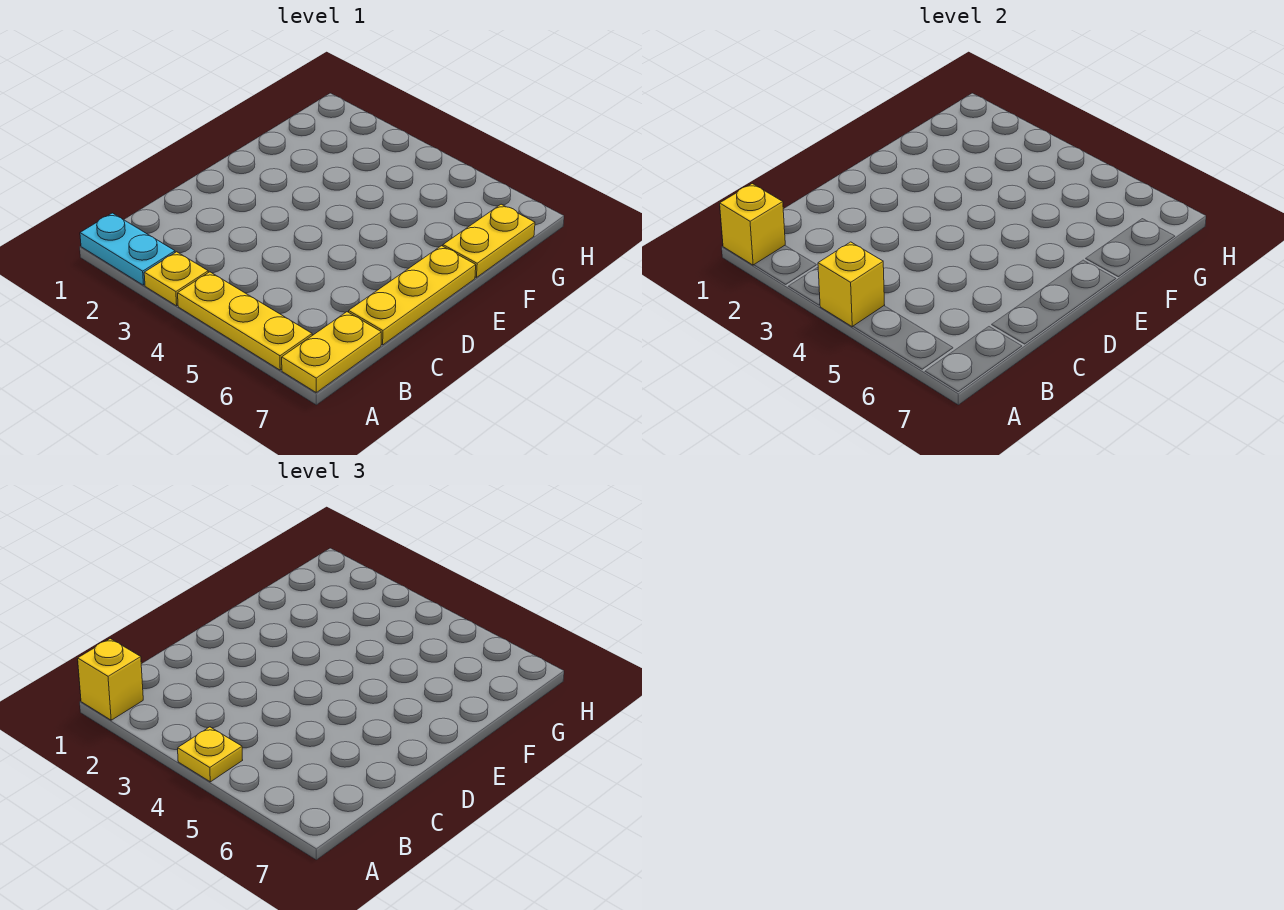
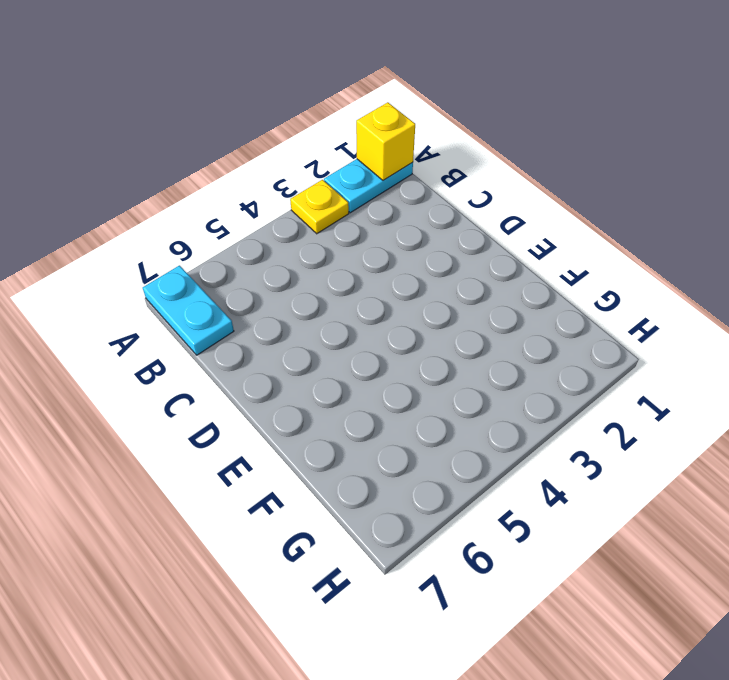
cyan plate A7:B7 level 1 -> yellow plate A7:B7 level 1
none -> yellow plate A4:A6 level 1
none -> yellow plate C7:E7 level 1

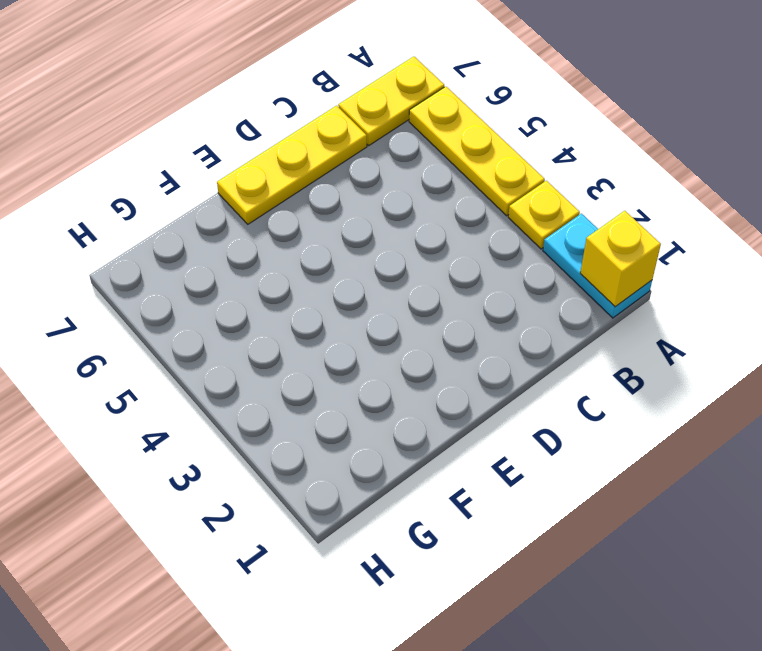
none -> yellow plate F7:G7 level 1
none -> yellow brick A4 level 2

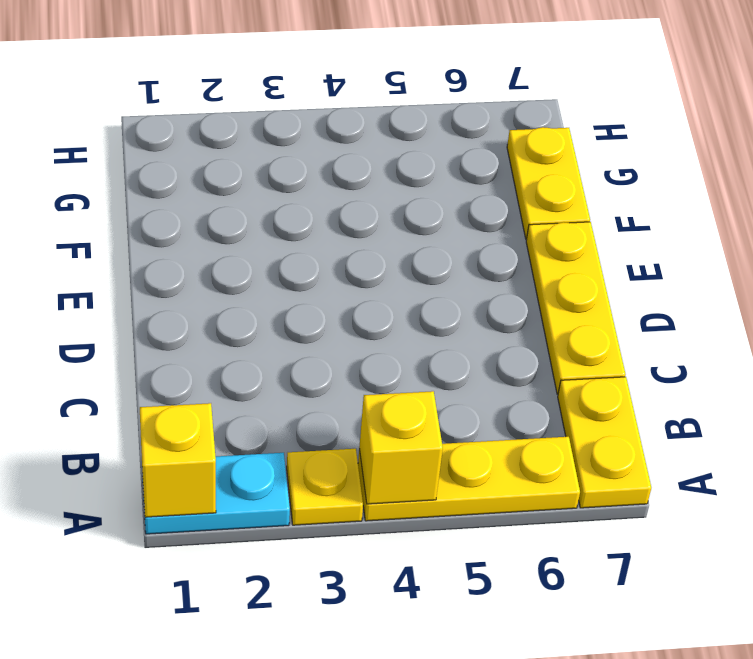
none -> yellow brick A1 level 3
none -> yellow plate A4 level 3

